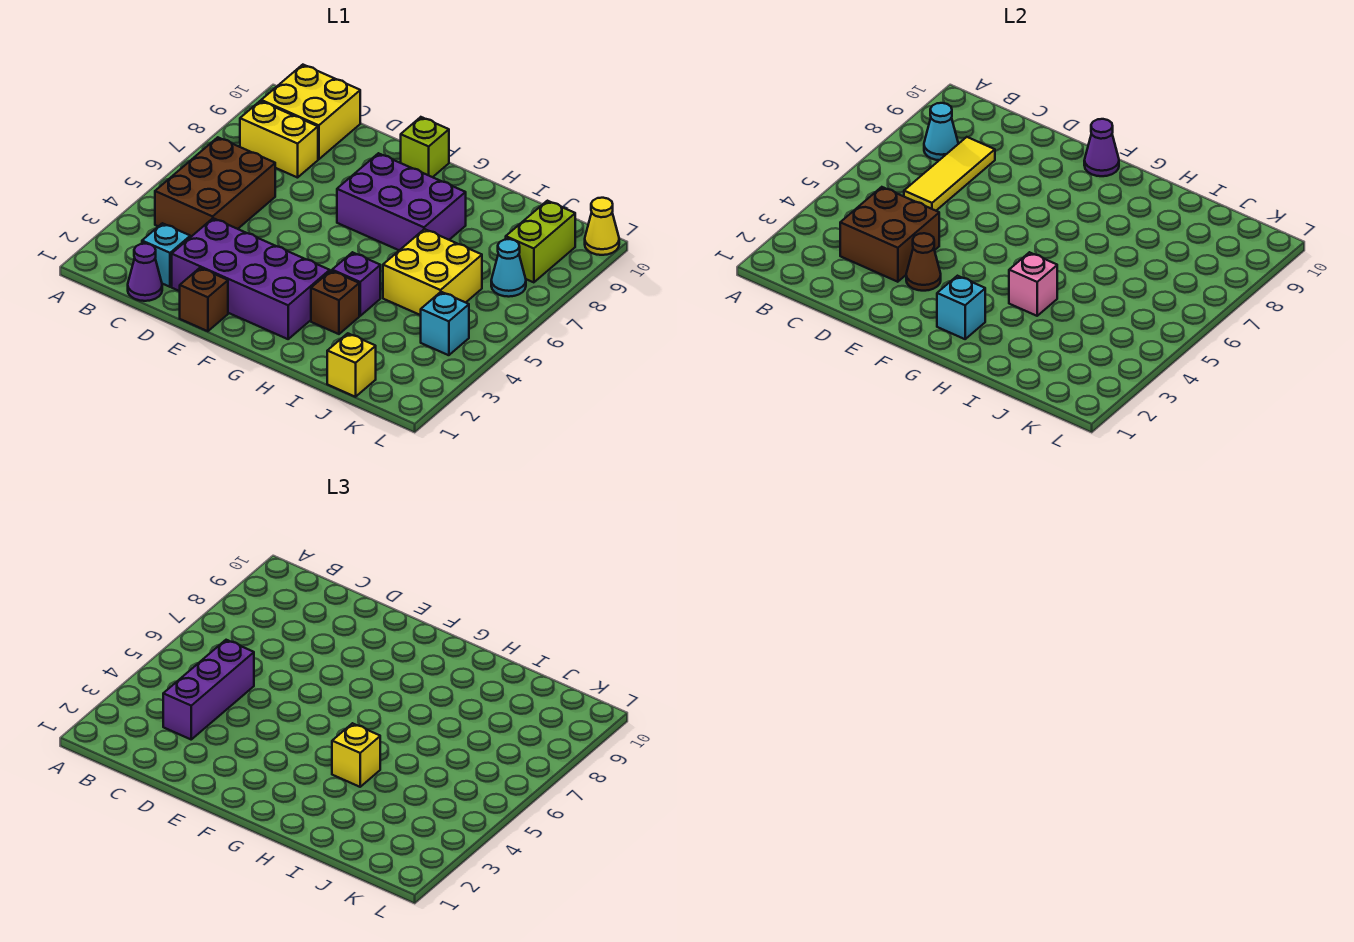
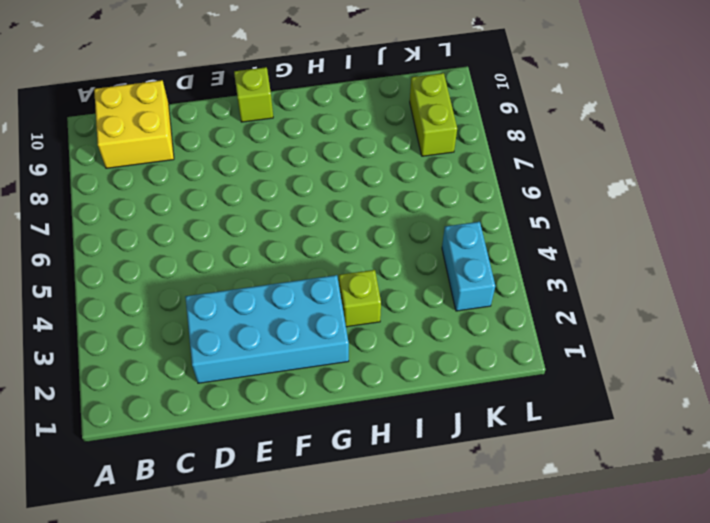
cyan brick D2:G3 level 1 -> purple brick D2:G3 level 1
lime brick H3 level 1 -> brown brick H3 level 1
cyan brick K3:K4 level 1 -> cyan brick K4 level 1
none -> brown brick B4:C6 level 1
none -> yellow brick B8:C8 level 1
none -> purple cone C1 level 1

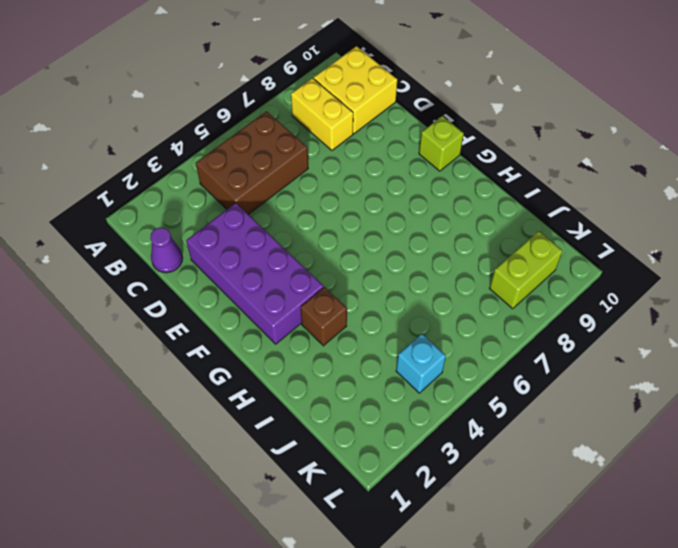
none -> cyan brick C2 level 1
none -> brown brick E1 level 1
none -> purple brick F7:H8 level 1

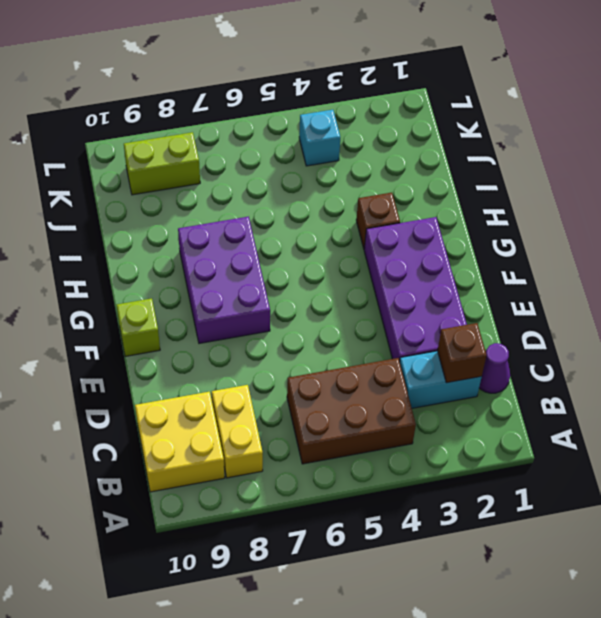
cyan brick C2:C3 level 1 -> cyan brick C2 level 1
brown brick C2 level 2 -> brown brick E1 level 1
none -> purple brick H4 level 1
none -> yellow brick I5:J6 level 1
none -> yellow brick J1 level 1

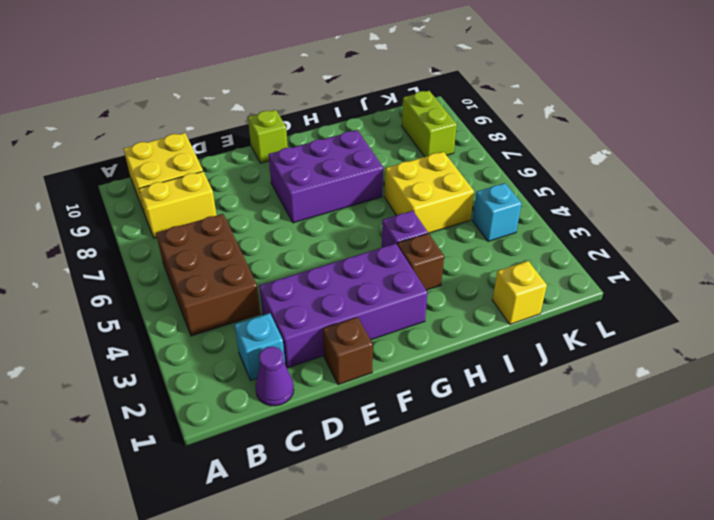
none -> cyan cone K7 level 1
none -> yellow cone L10 level 1
none -> cyan cone B8 level 2

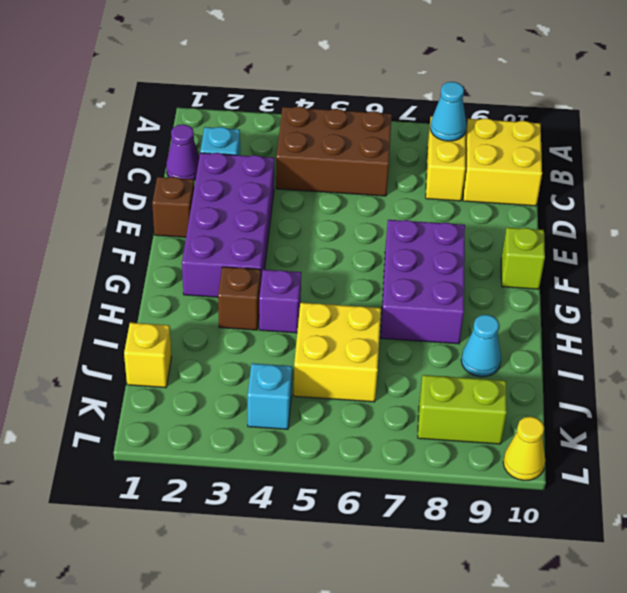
cyan cone I9 level 1 -> cyan cone K7 level 1
none -> brown brick C3:D4 level 2
none -> yellow tile C6:C8 level 2
none -> brown cone E3 level 2

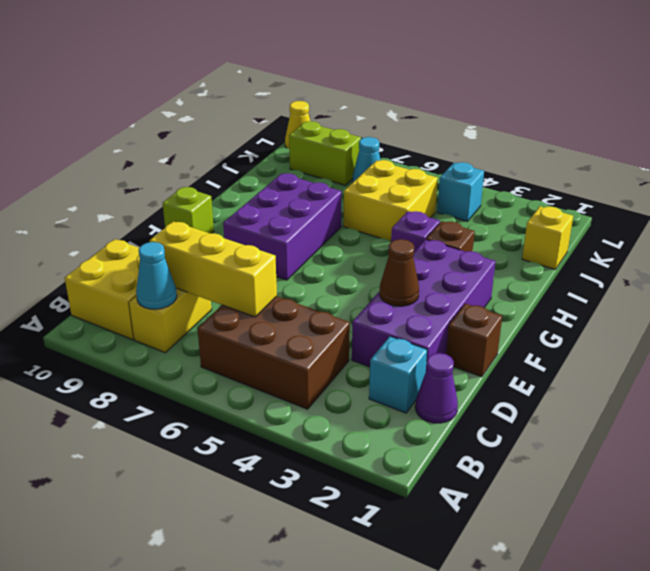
yellow brick C6:C8 level 2 -> yellow tile C6:C8 level 2
none -> brown brick C3:D4 level 2
none -> purple cone F10 level 2
none -> cyan brick G2 level 2

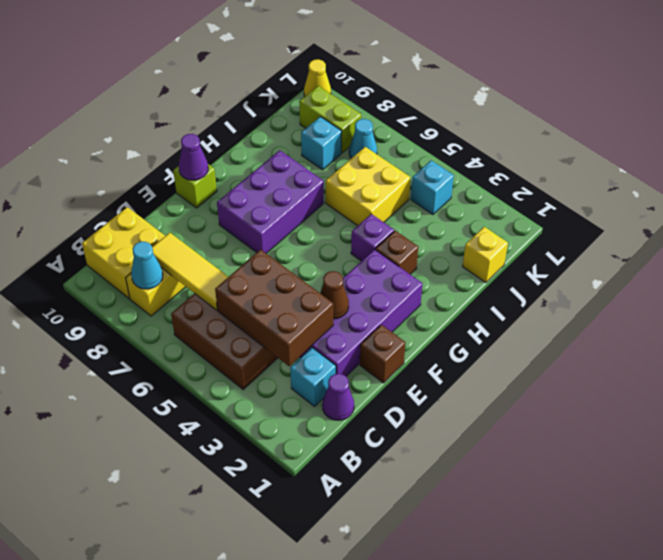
brown brick C3:D5 level 2 -> brown brick C3:D4 level 2
cyan brick J8 level 1 -> cyan brick G2 level 2
none -> pink brick H4 level 2
none -> purple brick C3:C5 level 3
none -> yellow brick H4 level 3

